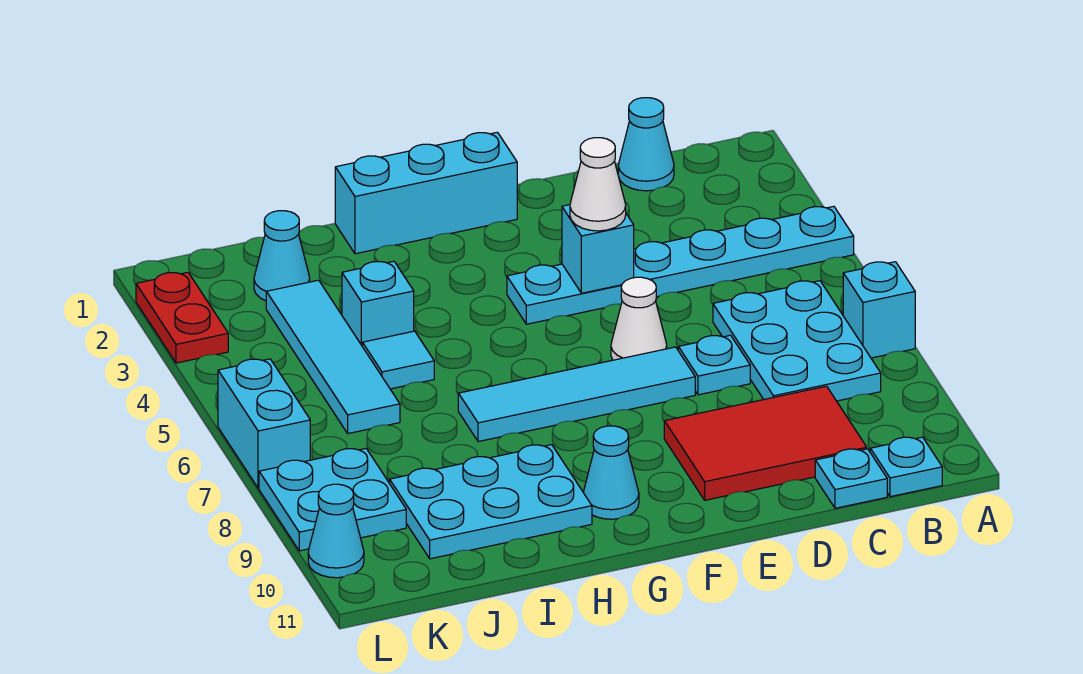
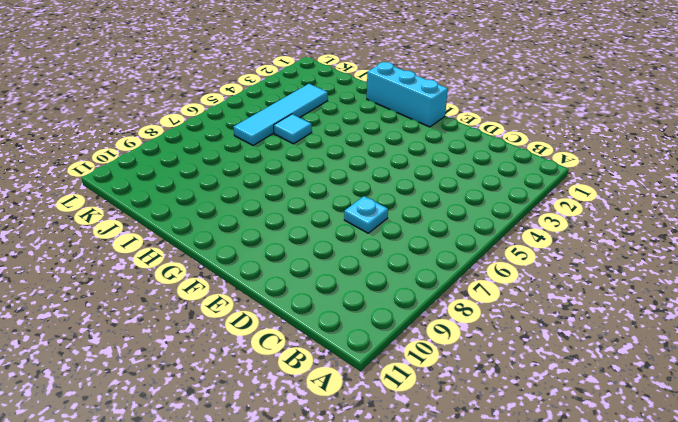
none -> cyan plate A4:F4 level 1
none -> cyan brick A7 level 1
none -> cyan plate B6:C8 level 1

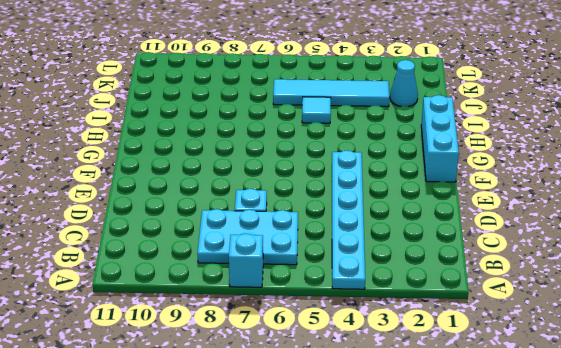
none -> cyan plate B11 level 1
none -> cyan cone C1 level 1
none -> red tile C9:E10 level 1

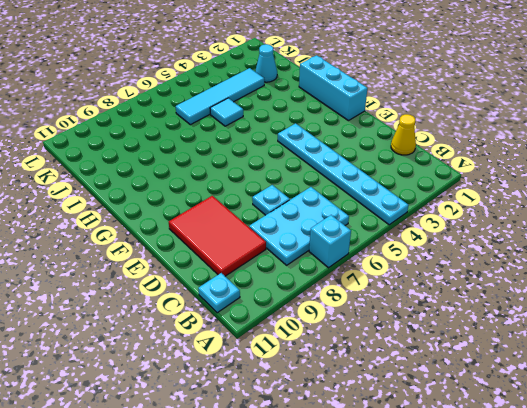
yellow cone C1 level 1 -> cyan cone C1 level 1
none -> cyan plate C11 level 1
none -> white cone E6 level 1
none -> cyan tile E7:H7 level 1

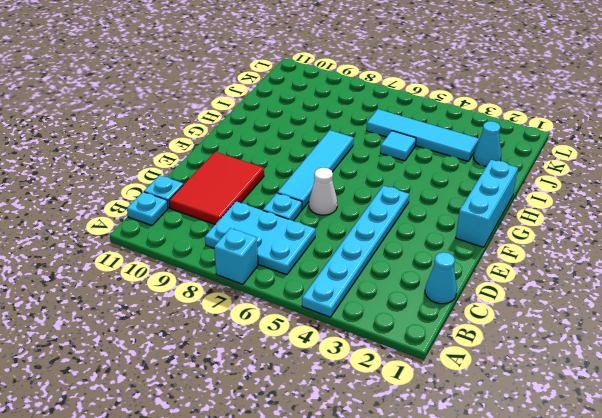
none -> cyan cone G10 level 1
none -> cyan plate H9:J10 level 1
none -> cyan brick I4 level 1

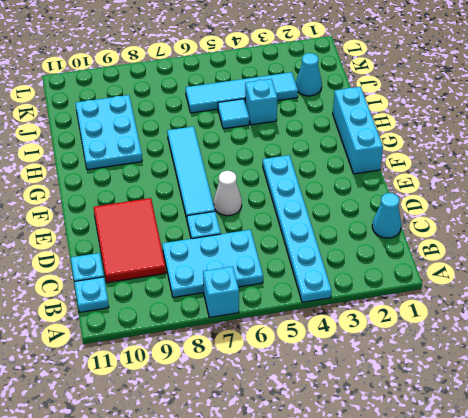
none -> cyan cone G10 level 1
none -> cyan plate K8:L9 level 1
none -> red plate L2:L3 level 1

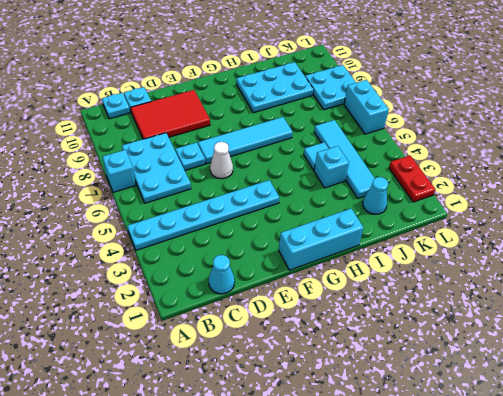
none -> cyan cone G10 level 1
none -> cyan cone L10 level 1
none -> cyan brick E4 level 2

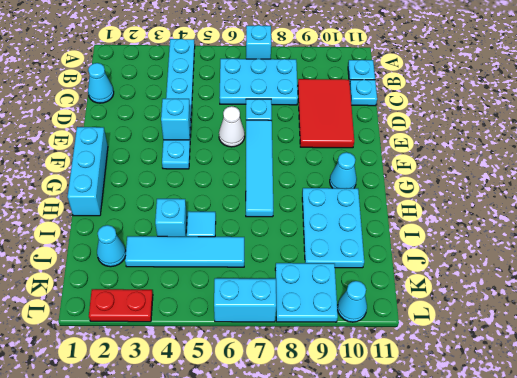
none -> white cone E4 level 3

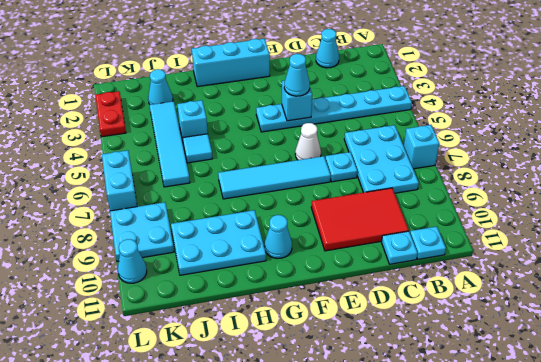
cyan cone E4 level 3 -> white cone E4 level 3

